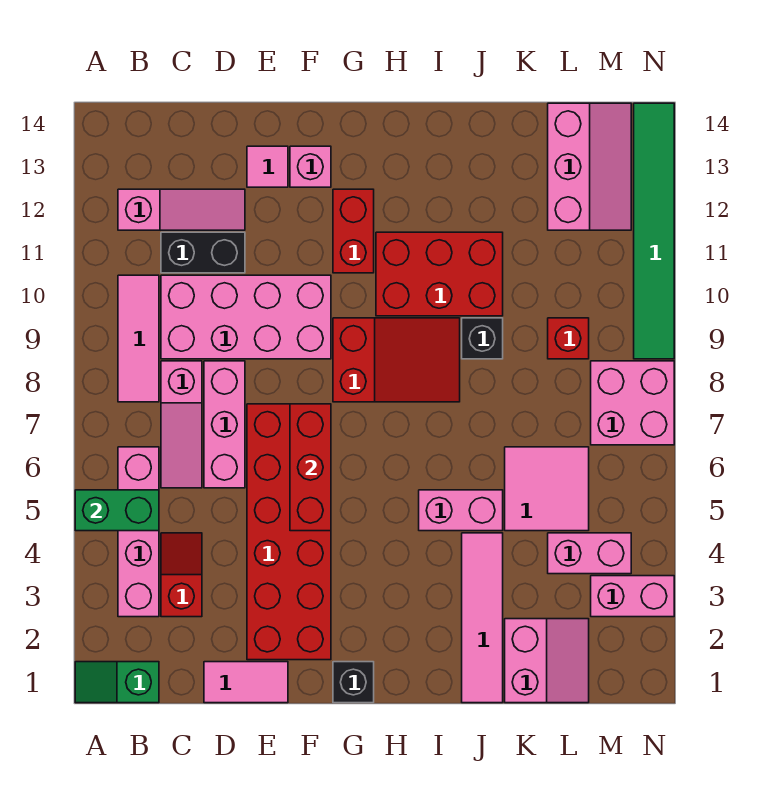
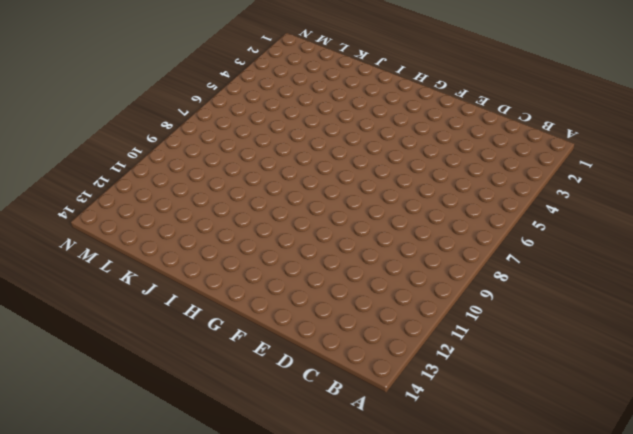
none -> green slope A1:B1 level 1 top B
none -> pink brick B3:B6 level 1
none -> pink tile B8:B10 level 1
none -> pink slope B12:D12 level 1 top B

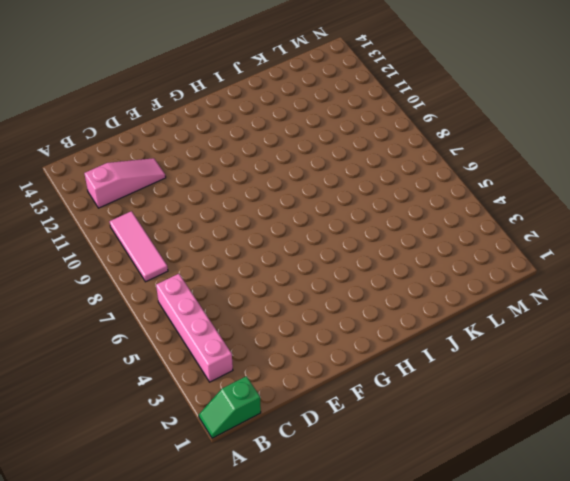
none -> red slope C3:C4 level 1 top 3
none -> pink slope C6:C8 level 1 top 8
none -> pink brick C9:F10 level 1
none -> black brick C11:D11 level 1

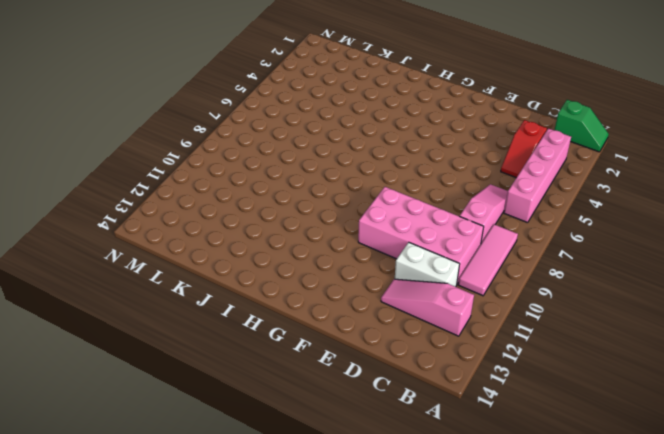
white brick C11:D11 level 1 -> black brick C11:D11 level 1
none -> pink tile D1:E1 level 1
none -> pink brick D6:D8 level 1
none -> red brick E2:F7 level 1
none -> pink tile E13 level 1

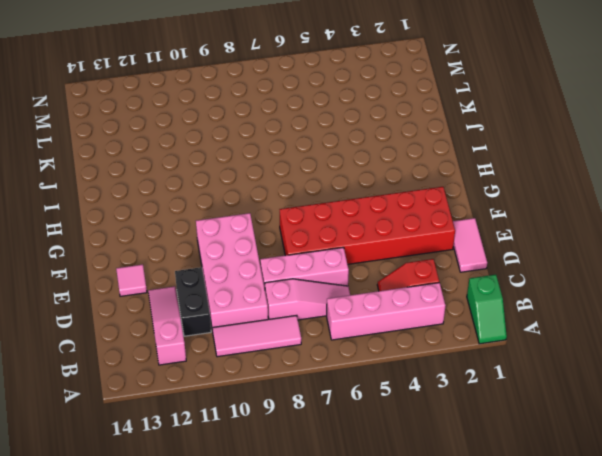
none -> pink brick F13 level 1
none -> black brick G1 level 1
none -> red slope G8:I9 level 1 top G
none -> red brick G11:G12 level 1

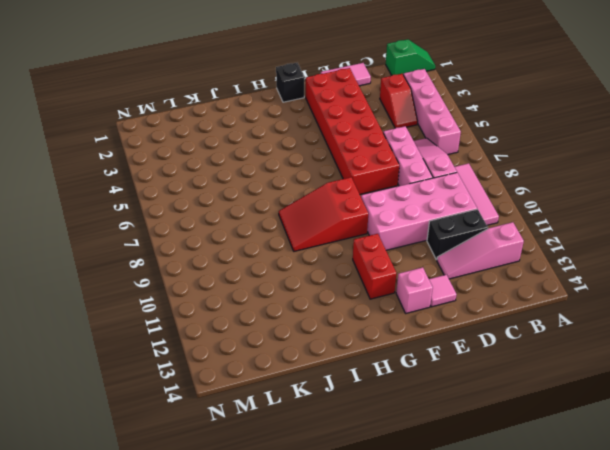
none -> red brick H10:J11 level 1
none -> pink brick I5:J5 level 1
none -> pink tile J1:J4 level 1
none -> black brick J9 level 1

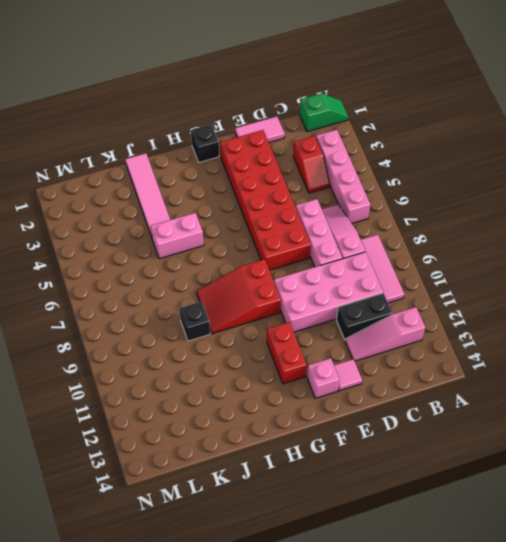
none -> red brick H10:J11 level 1
none -> pink slope K1:L2 level 1 top K
none -> pink tile K5:L6 level 1
none -> pink brick L4:M4 level 1

